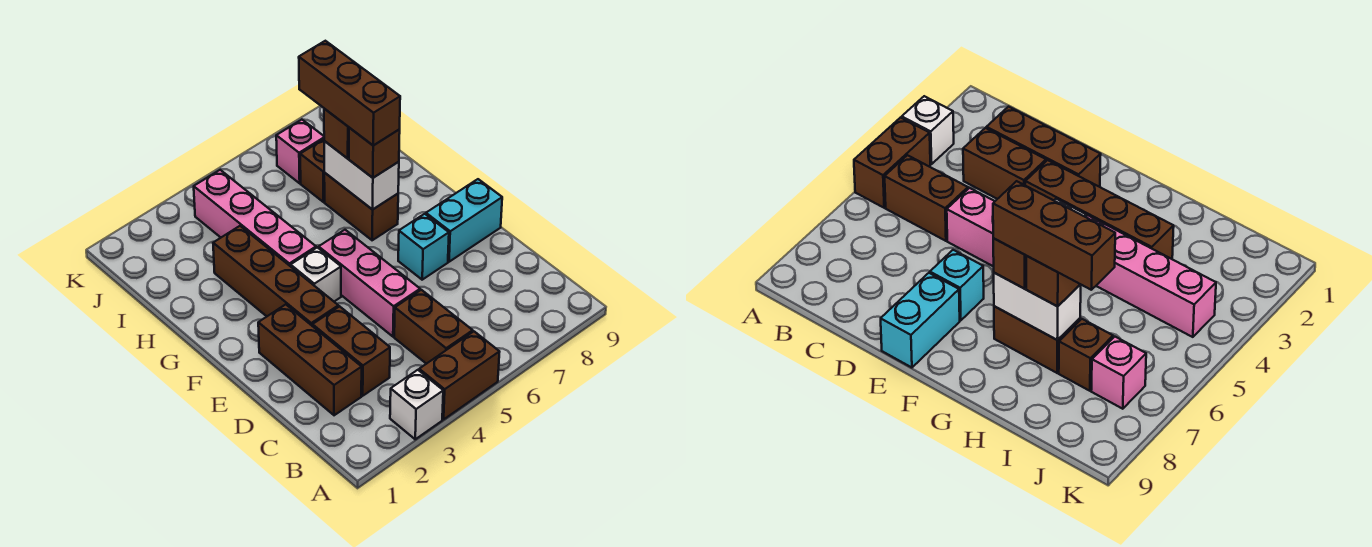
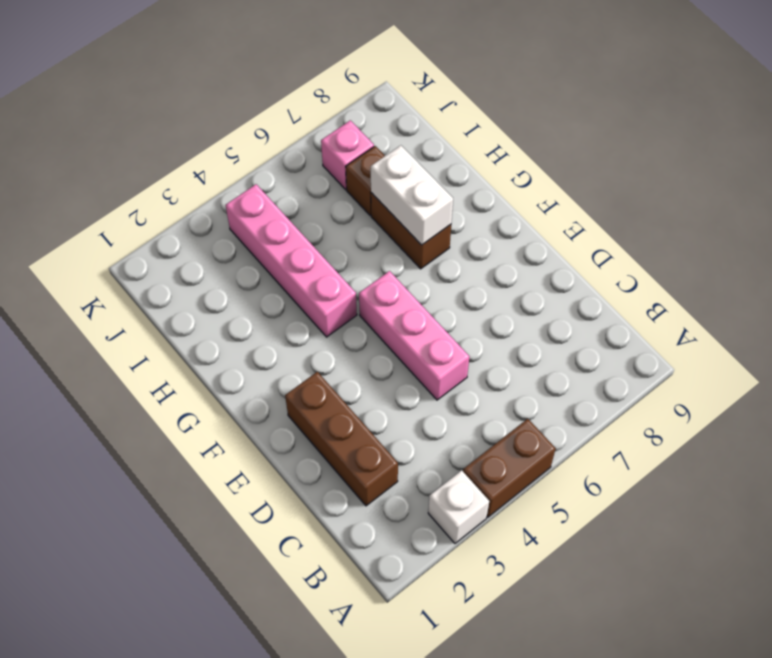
none -> brown brick B5:C5 level 1
none -> brown brick C3:D3 level 1
none -> brown brick E3:H3 level 1

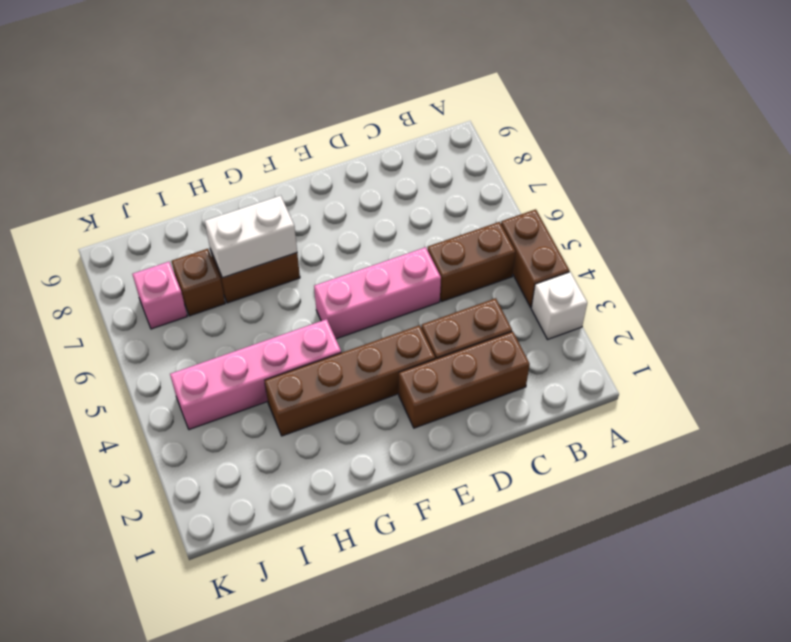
none -> cyan brick E7 level 1
none -> cyan brick E8:E9 level 1
none -> white brick F4 level 1

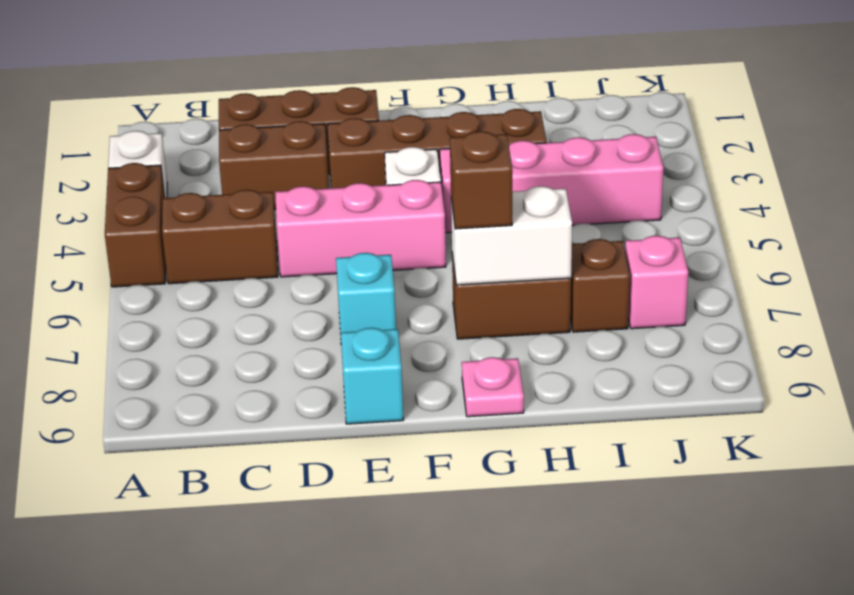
cyan brick E9 level 1 -> cyan brick E8:E9 level 1
pink plate G9 level 1 -> none
none -> brown brick H7 level 3
none -> brown brick G7:I7 level 4

